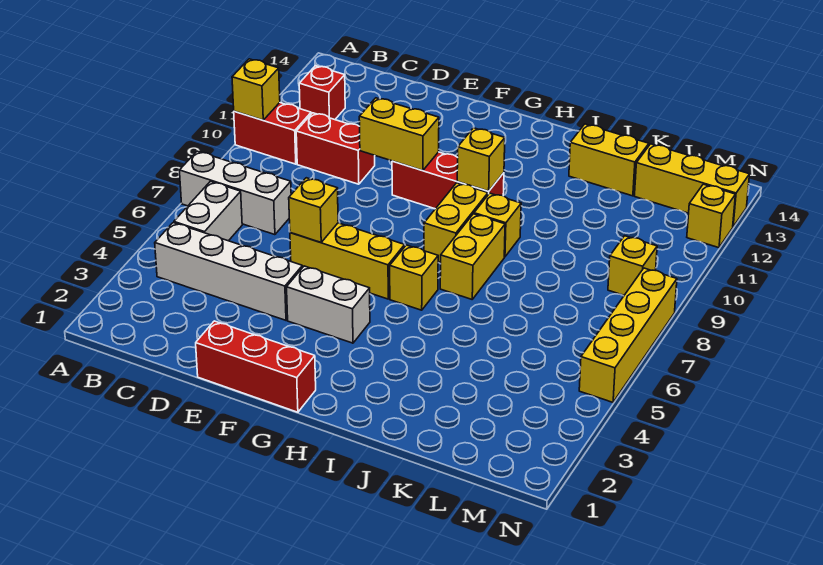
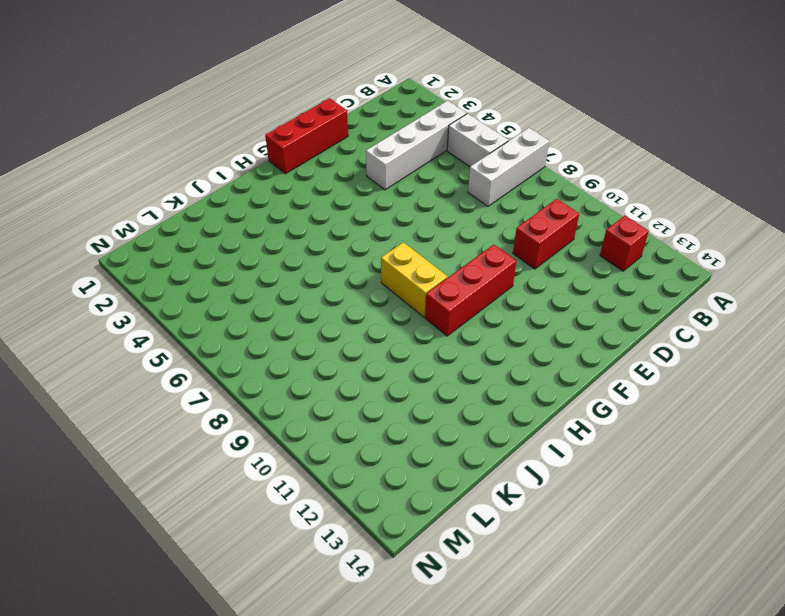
none -> red brick A10:B10 level 1
none -> yellow brick E6:G6 level 1
none -> white brick F4:G4 level 1

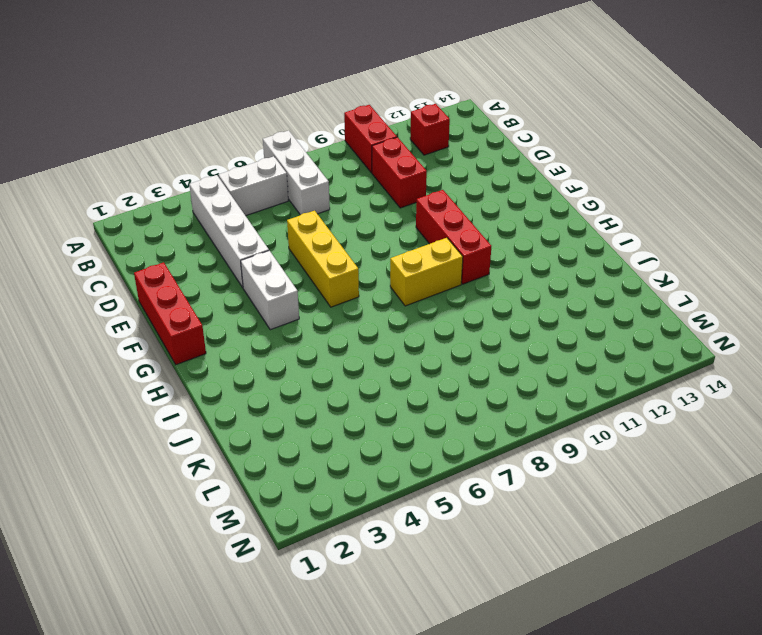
none -> yellow brick H6 level 1
none -> yellow brick I7:I8 level 1
none -> yellow brick I9 level 1

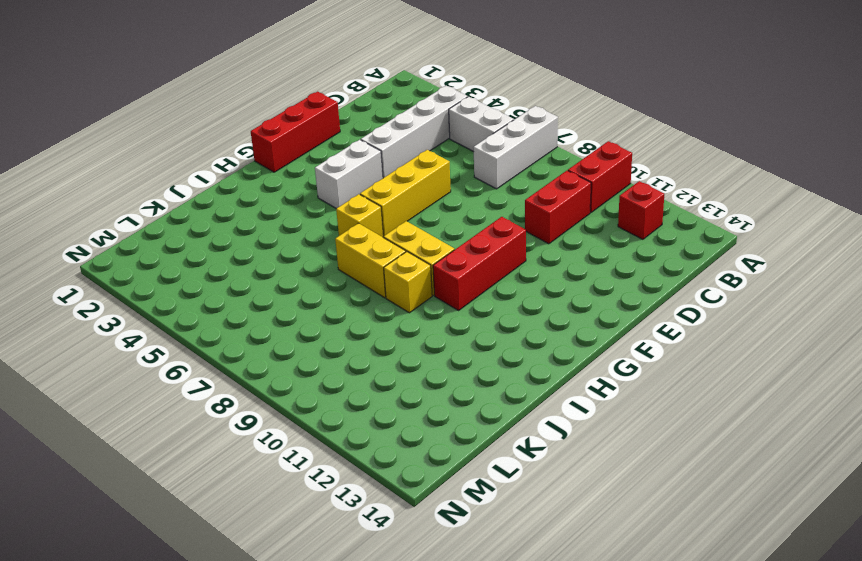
none -> yellow brick J13:K13 level 1
none -> yellow brick L13:N13 level 1
none -> yellow brick M9 level 1

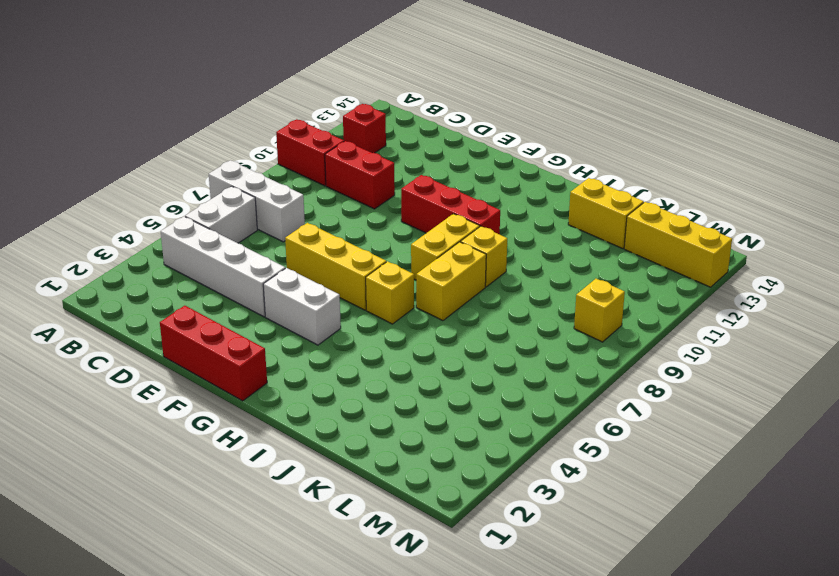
none -> yellow brick N5:N8 level 1
none -> yellow brick N12 level 1
none -> yellow brick A10 level 2

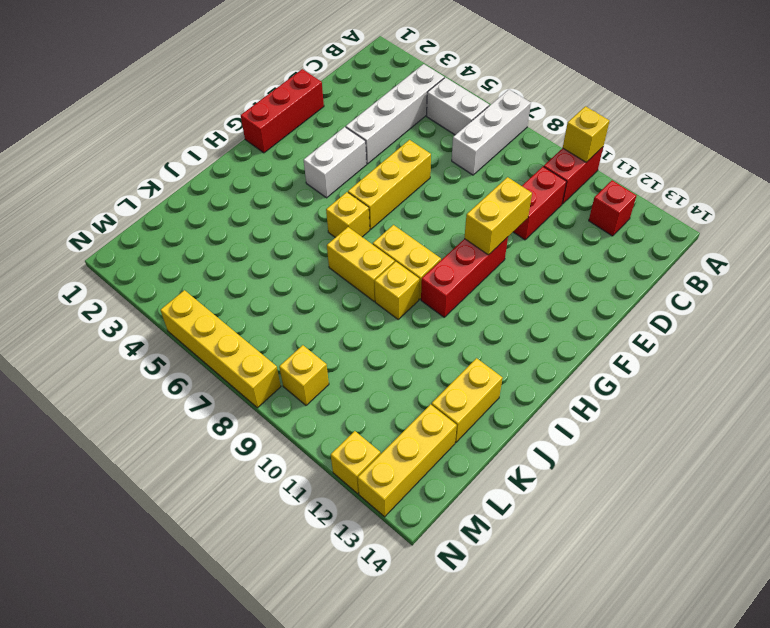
none -> yellow brick E6 level 2
none -> yellow brick H10 level 2

